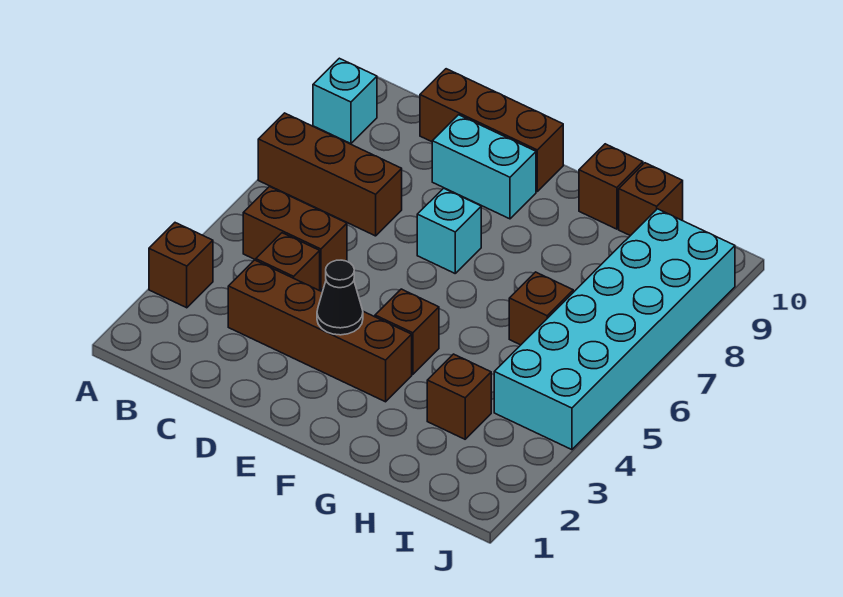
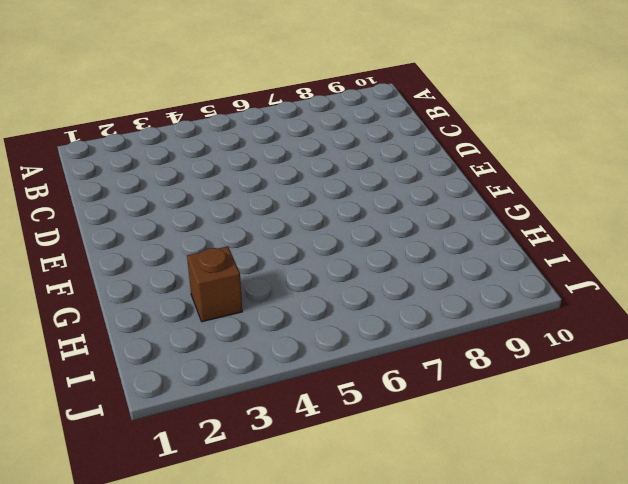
none -> brown brick A3 level 1
none -> brown brick A7:C7 level 1
none -> cyan brick A9 level 1

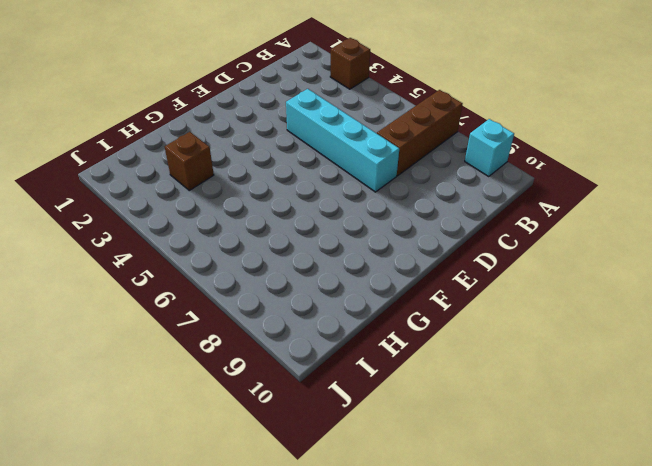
cyan brick D4:D7 level 1 -> none
none -> brown brick B5:C5 level 1
none -> brown brick C3:F3 level 1
none -> brown brick C4 level 1

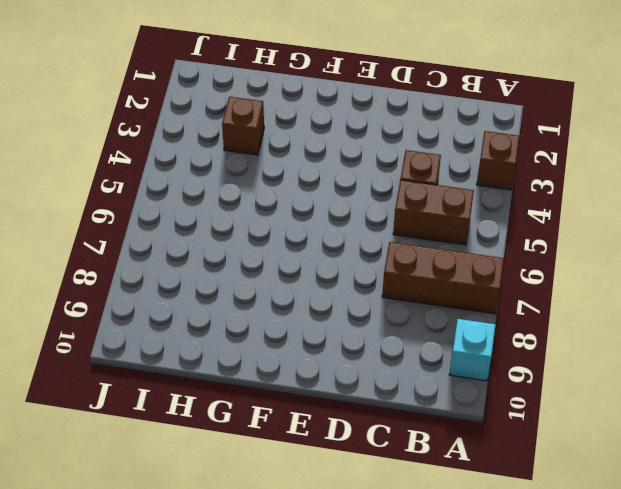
none -> brown brick C3:F3 level 1
none -> brown brick C10:E10 level 1
none -> cyan brick D9:E9 level 1

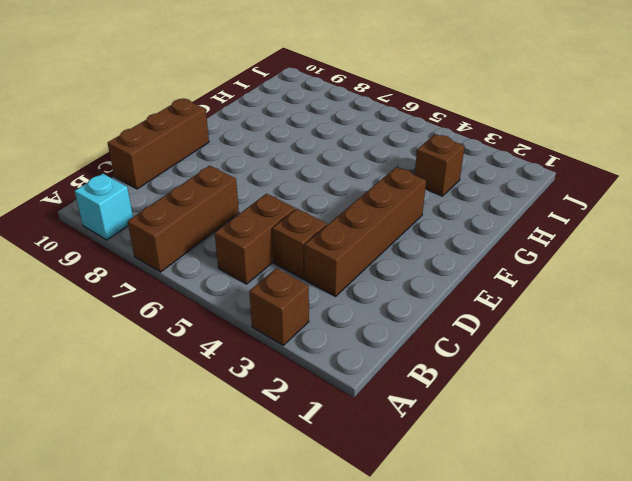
none -> cyan brick D9:E9 level 1
none -> cyan brick E7 level 1
none -> brown brick F4 level 1

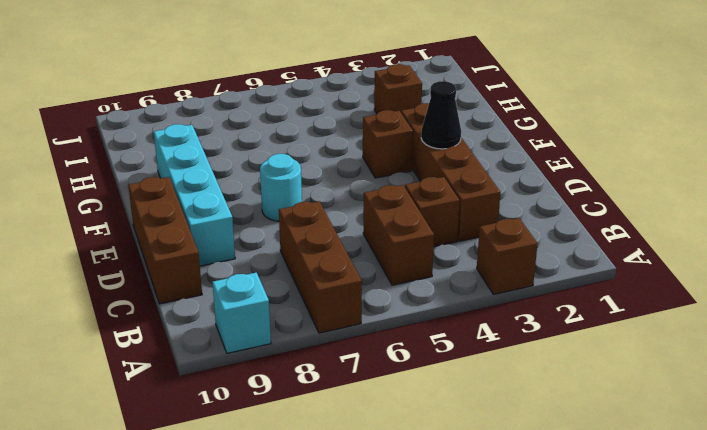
cyan brick D9:G9 level 1 -> cyan brick D9:E9 level 1
cyan round brick E7 level 1 -> cyan brick E7 level 1
none -> brown brick G10 level 1
none -> brown brick H6 level 1
none -> brown brick H10 level 1

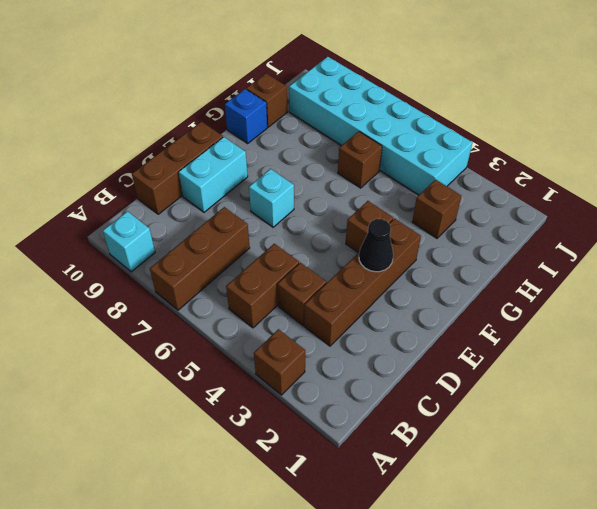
blue brick G10 level 1 -> brown brick G10 level 1

